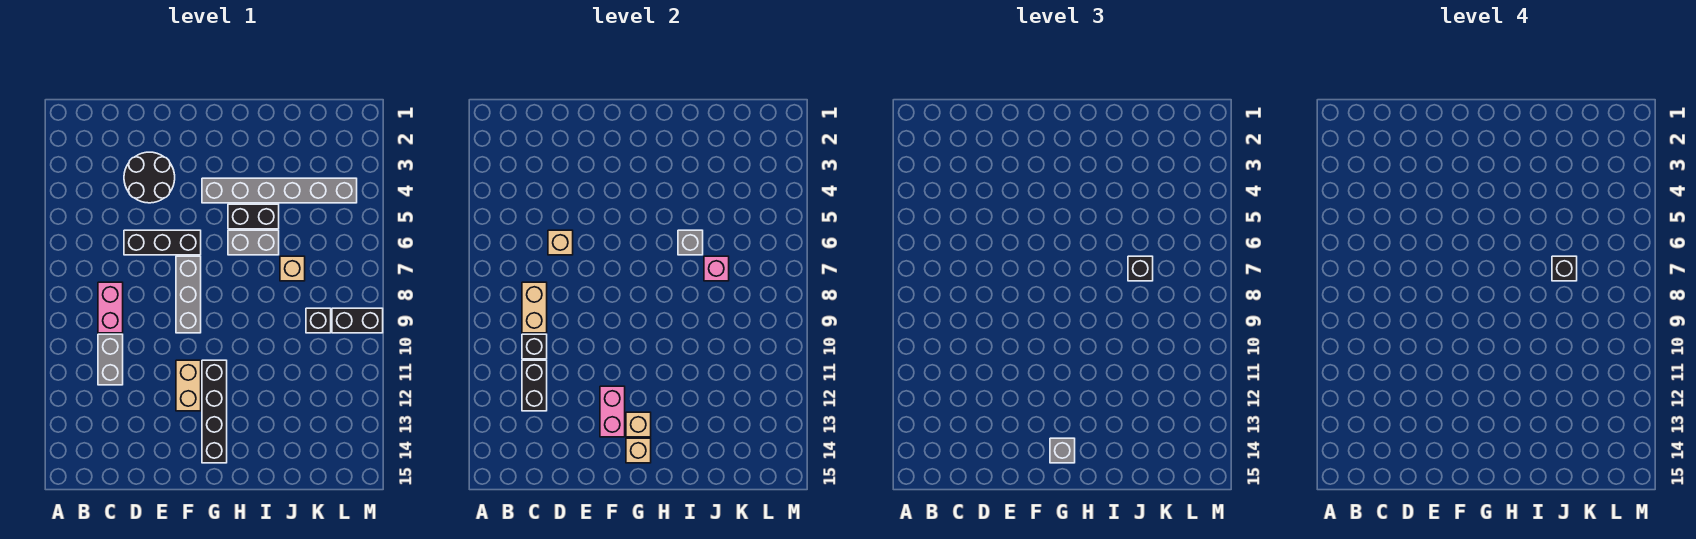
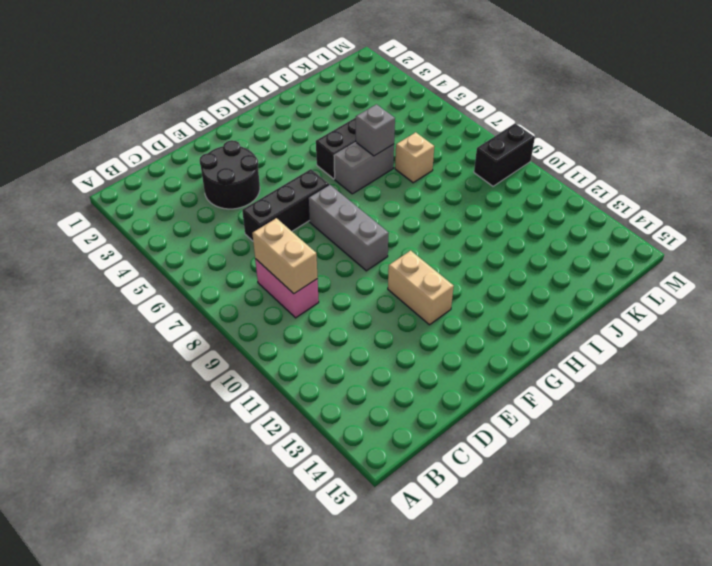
none -> grey brick C10:C11 level 1
none -> grey brick G4:L4 level 1
none -> black brick G11:G14 level 1

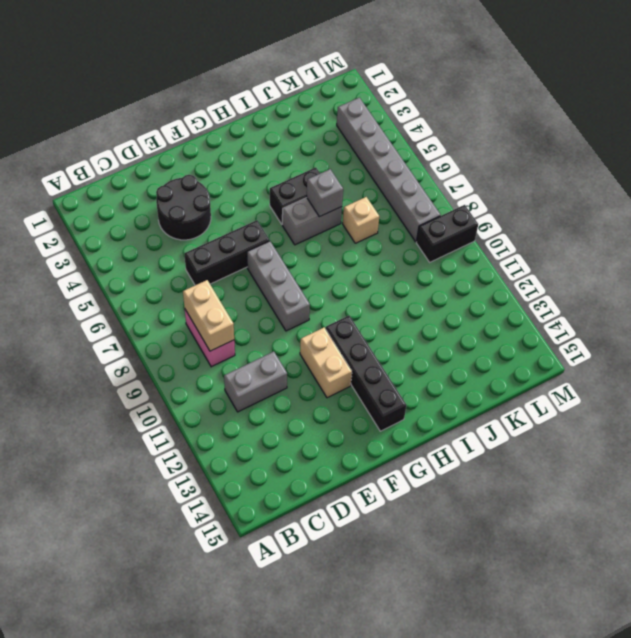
grey brick C11:D11 level 1 -> grey brick C10:C11 level 1
grey brick L3:L8 level 1 -> grey brick G4:L4 level 1
none -> black brick K9 level 1
none -> black brick C10 level 2
none -> black brick C11:C12 level 2

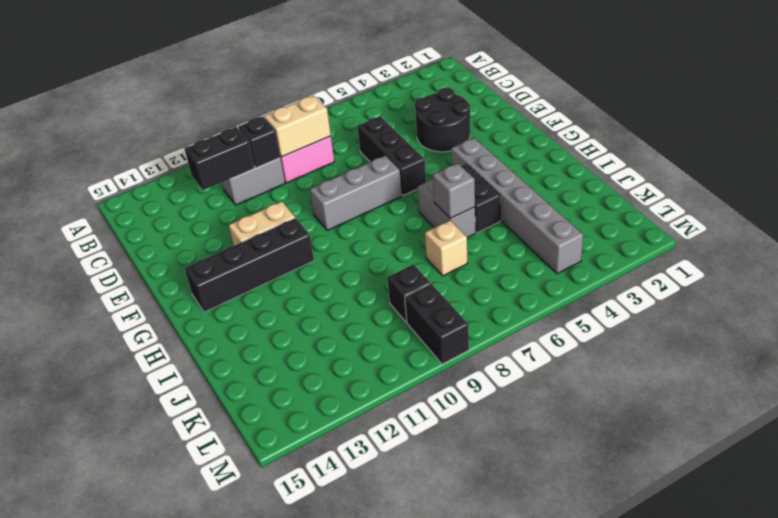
none -> tan brick D6 level 2
none -> pink brick F12:F13 level 2
none -> tan brick G13 level 2

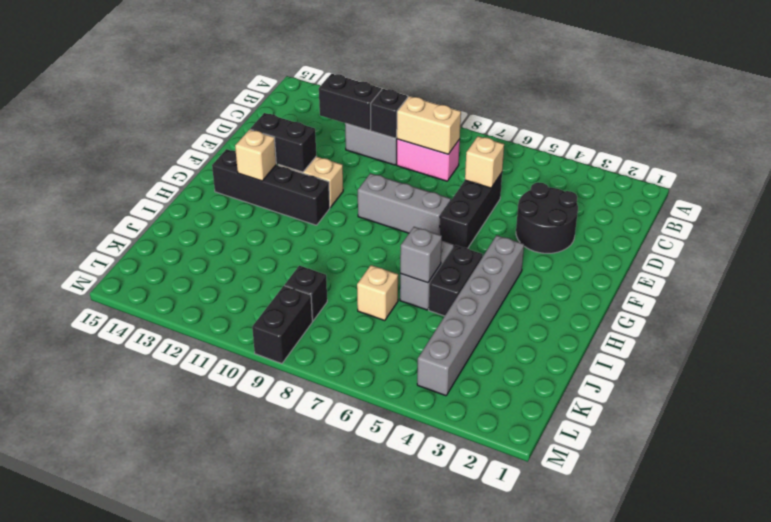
black brick F12:F13 level 2 -> pink brick F12:F13 level 2
none -> tan brick G14 level 2
none -> pink brick J7 level 2
none -> grey brick G14 level 3

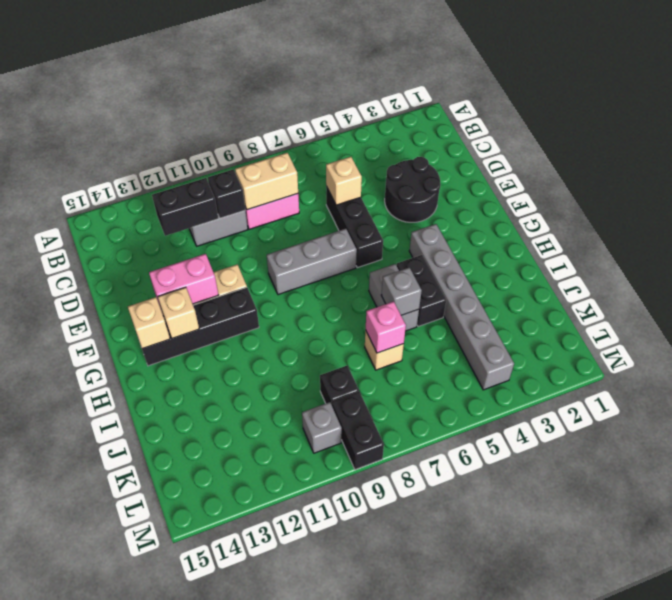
grey brick L10 level 1 -> grey brick G14 level 3
none -> black brick J7 level 3
none -> black brick J7 level 4

